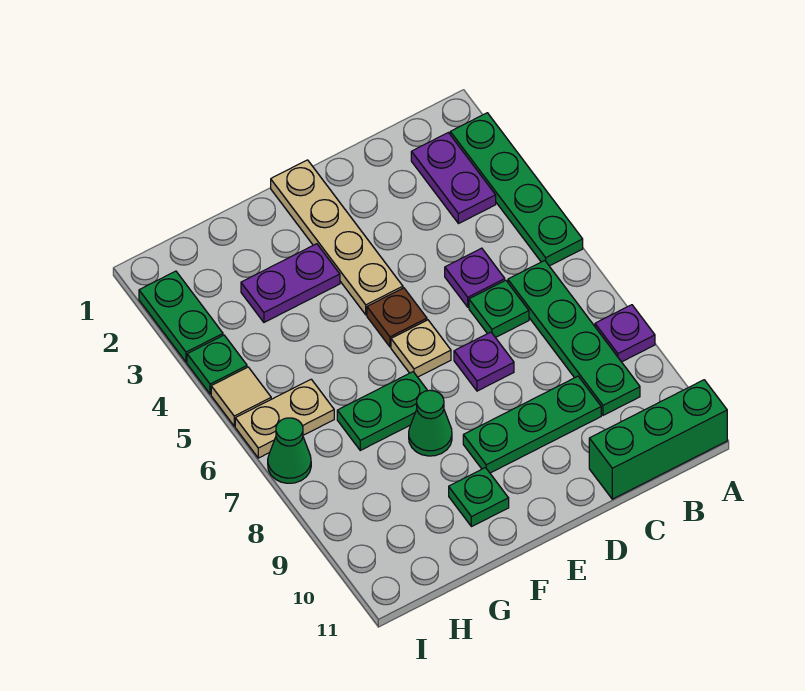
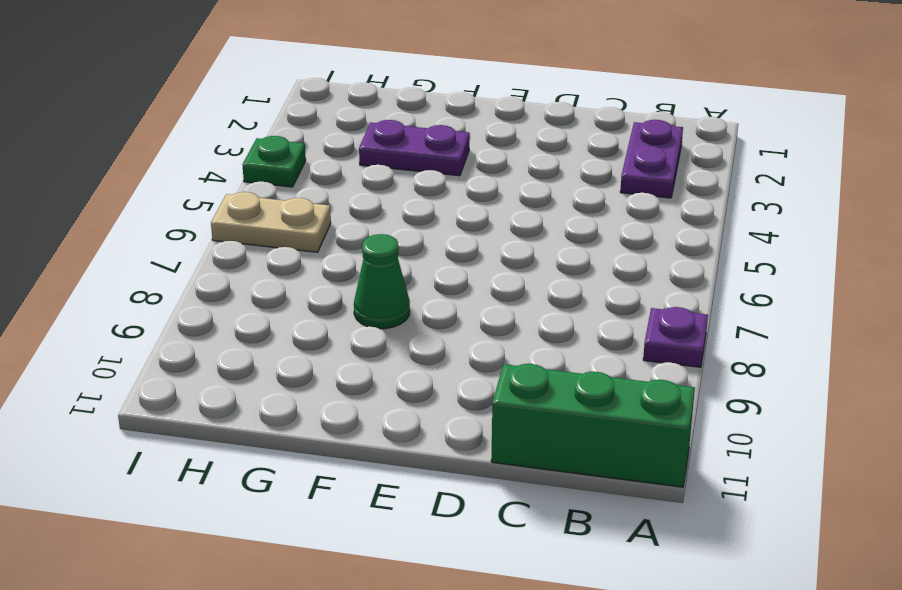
none -> green plate A2:A5 level 1
none -> green plate B6:B9 level 1
none -> purple plate C5 level 1

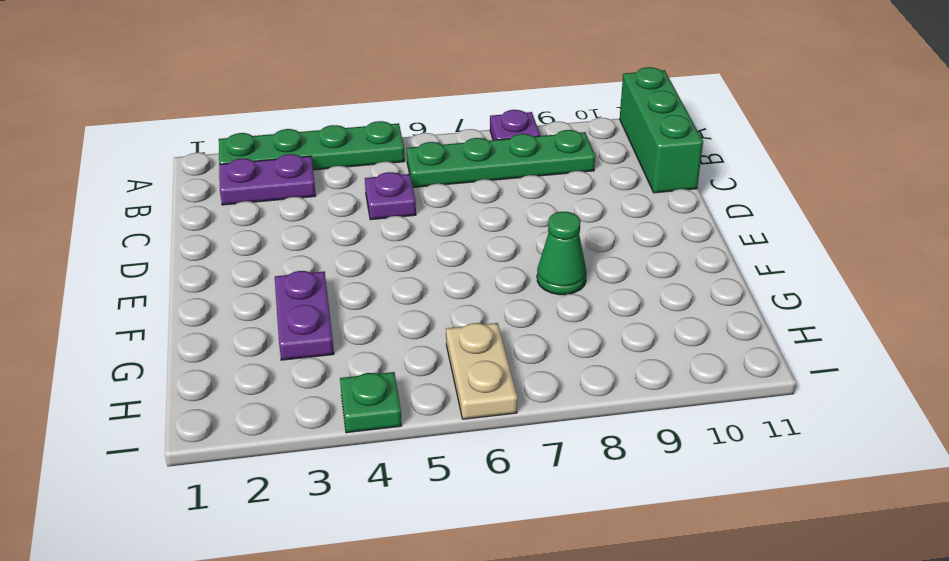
none -> green plate C6 level 1
none -> green plate C9:E9 level 1
none -> purple plate D7 level 1

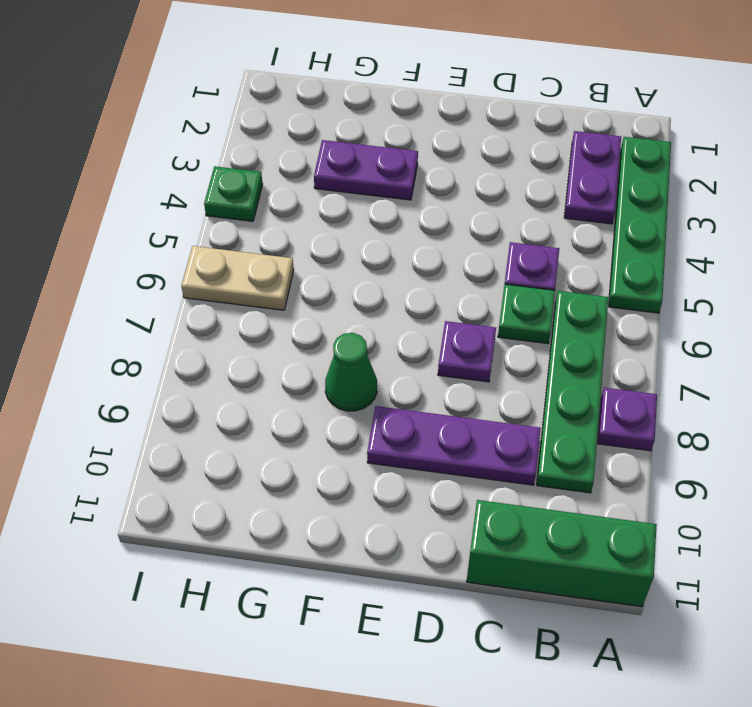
purple plate C9:E9 level 1 -> green plate C9:E9 level 1
none -> tan plate E1:E4 level 1
none -> brown plate E5 level 1
none -> tan plate E6 level 1

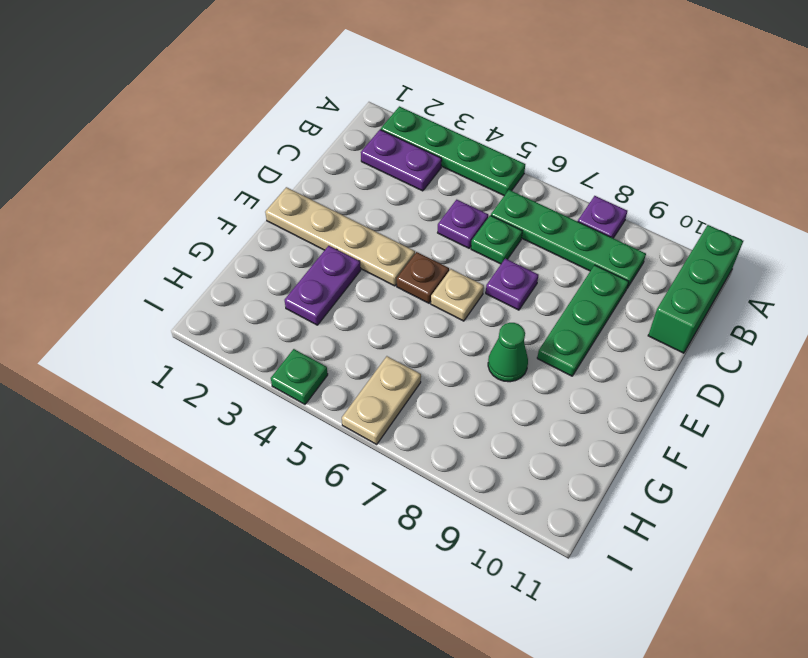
none -> green plate F7:G7 level 1
none -> green plate F10 level 1
none -> green plate I2:I3 level 1

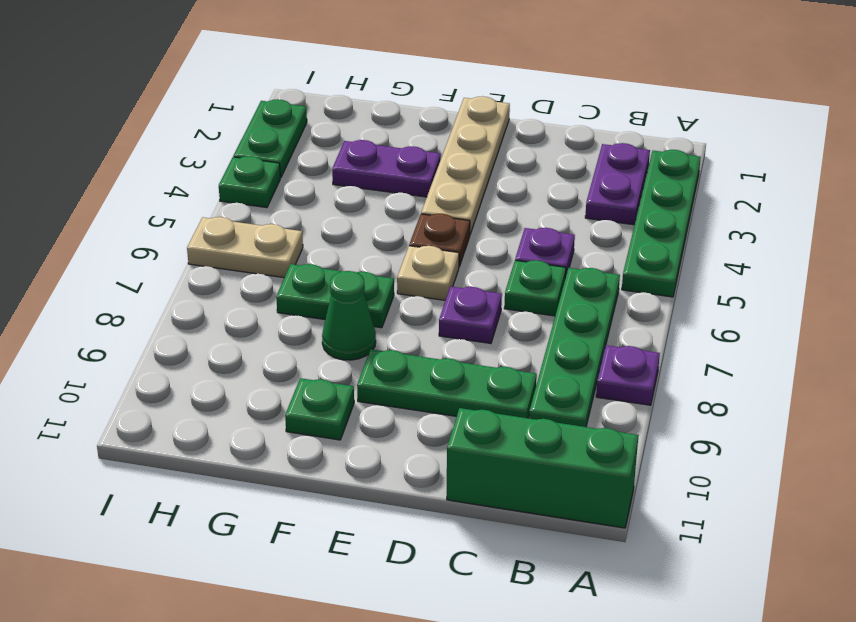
none -> tan tile I5 level 1
none -> green cone I7 level 1

